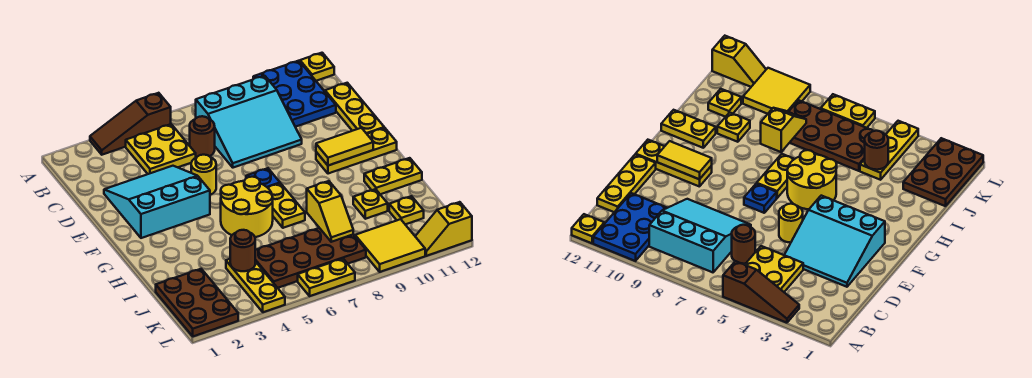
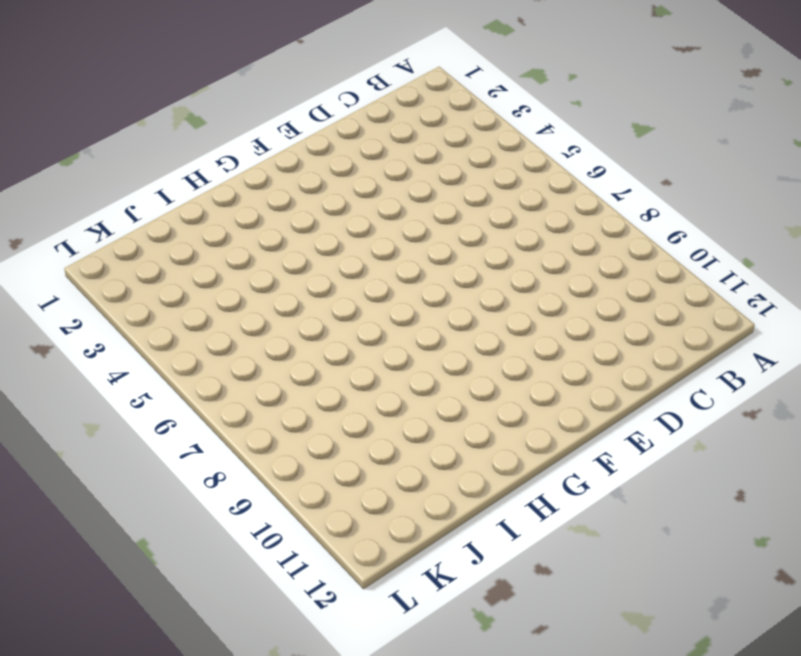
none -> brown slope A3:A5 level 1 top 5
none -> blue plate A10:C11 level 1
none -> yellow plate A12 level 1

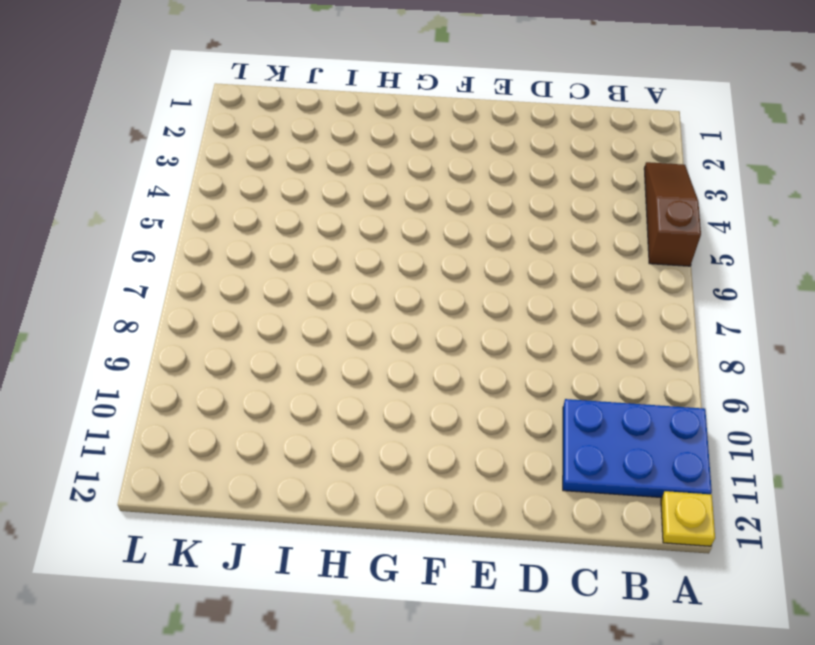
none -> yellow plate B4:C5 level 1
none -> cyan slope B7:D9 level 1 top B
none -> brown round brick C6 level 1

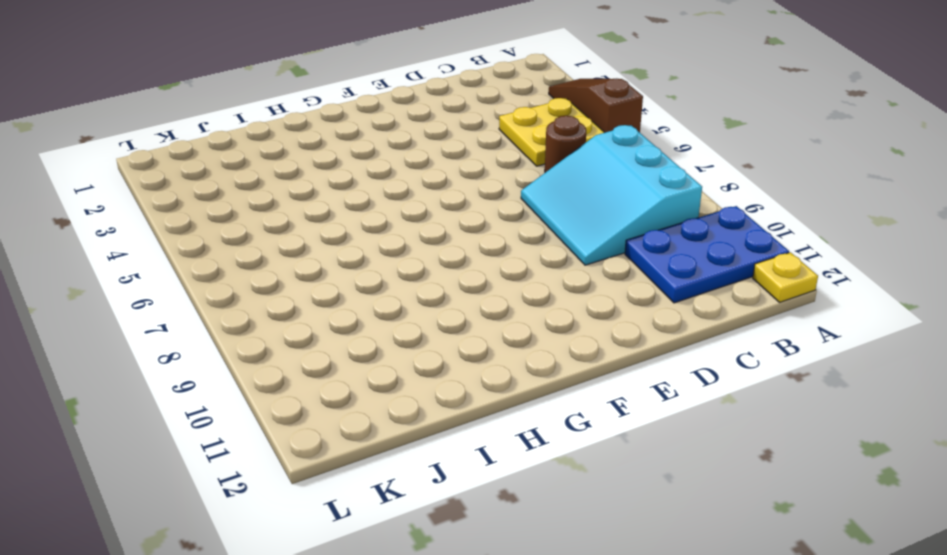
none -> yellow plate C12:E12 level 1
none -> cyan slope D2:F4 level 1 top F
none -> yellow round brick E5 level 1

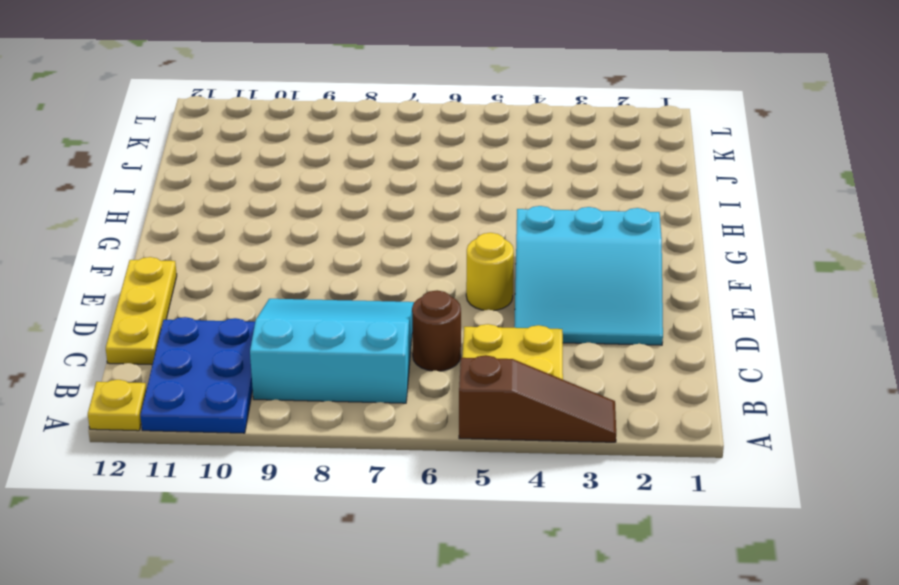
none -> blue plate F7 level 1
none -> yellow plate F10:F12 level 1
none -> yellow round brick G5:H6 level 1

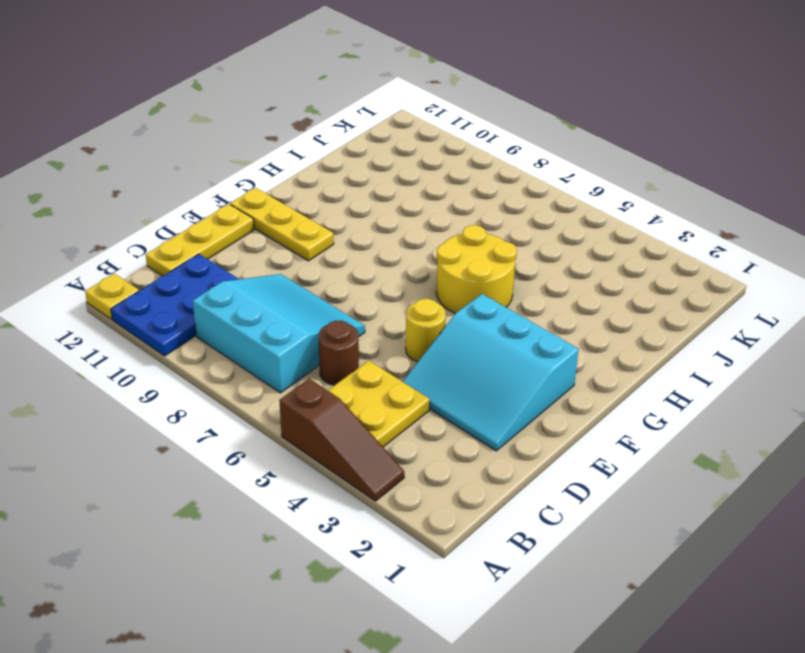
none -> blue plate F7 level 1
none -> yellow plate G7:H7 level 1
none -> yellow plate H11:H12 level 1

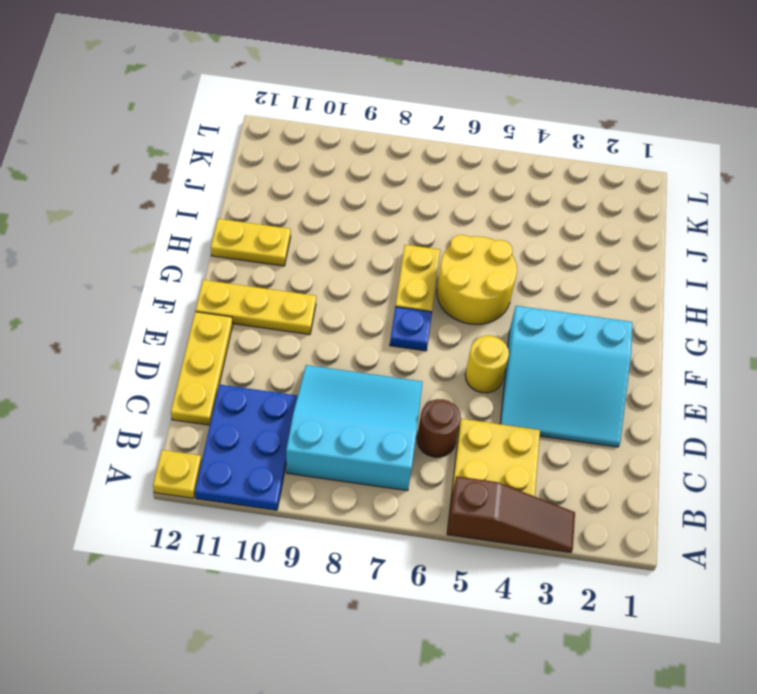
none -> yellow plate I10 level 1
none -> brown plate J1:L2 level 1
none -> yellow plate J4:L4 level 1

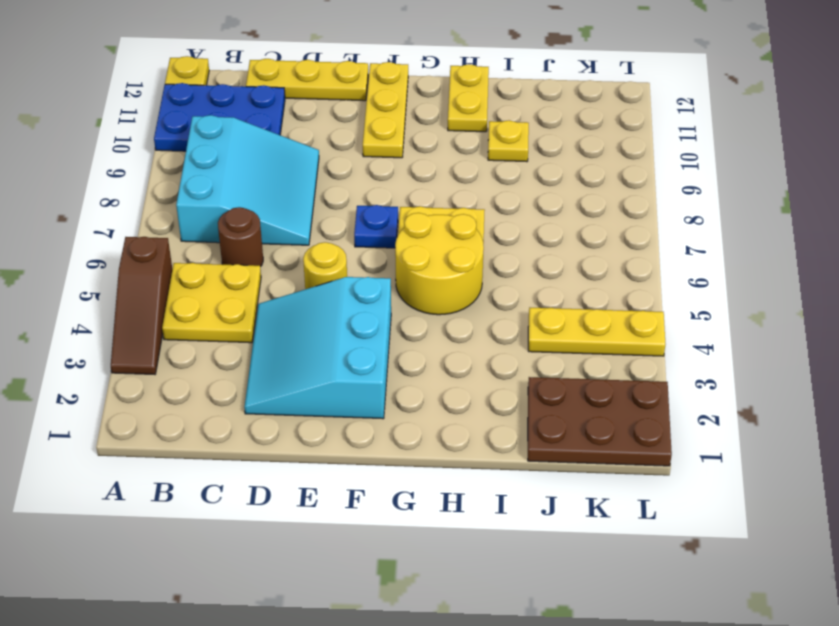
none -> brown plate J5:K8 level 1
none -> yellow plate J11 level 1
none -> yellow tile K9:L10 level 1

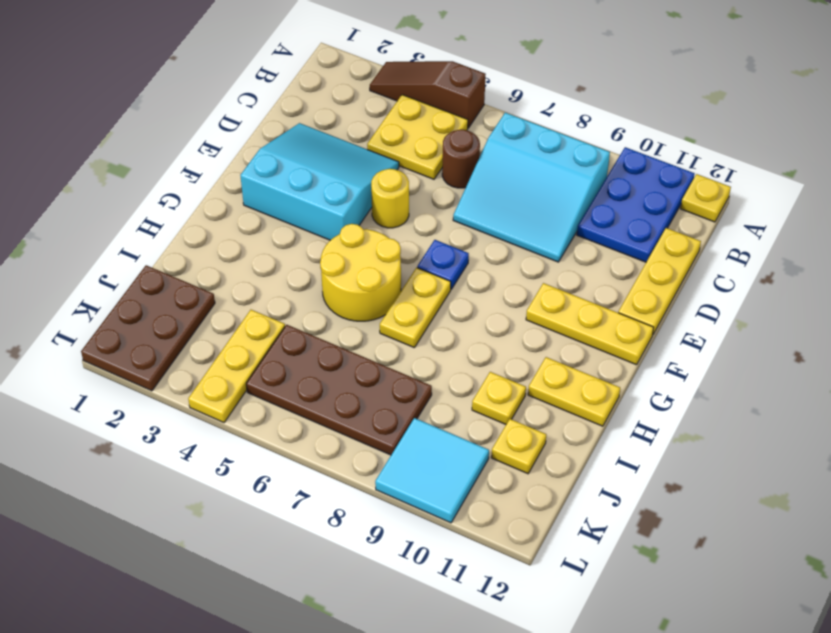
cyan tile K9:L10 level 1 -> yellow tile K9:L10 level 1
none -> yellow plate L6:L7 level 1
none -> yellow slope L11:L12 level 1 top 12
none -> yellow tile F10:F11 level 2

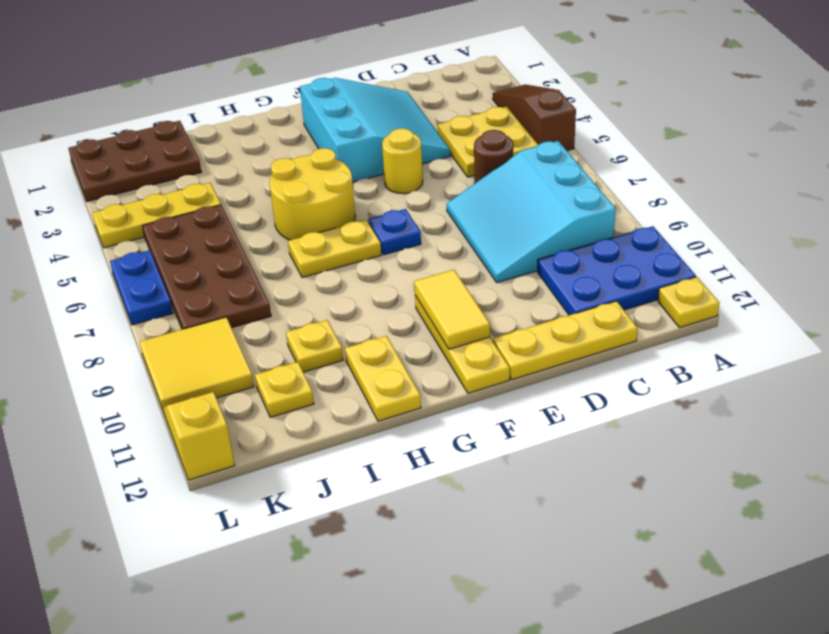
blue plate L6:L7 level 1 -> yellow plate L6:L7 level 1
none -> yellow slope I8:J8 level 2 top I
none -> brown round brick J4 level 2

